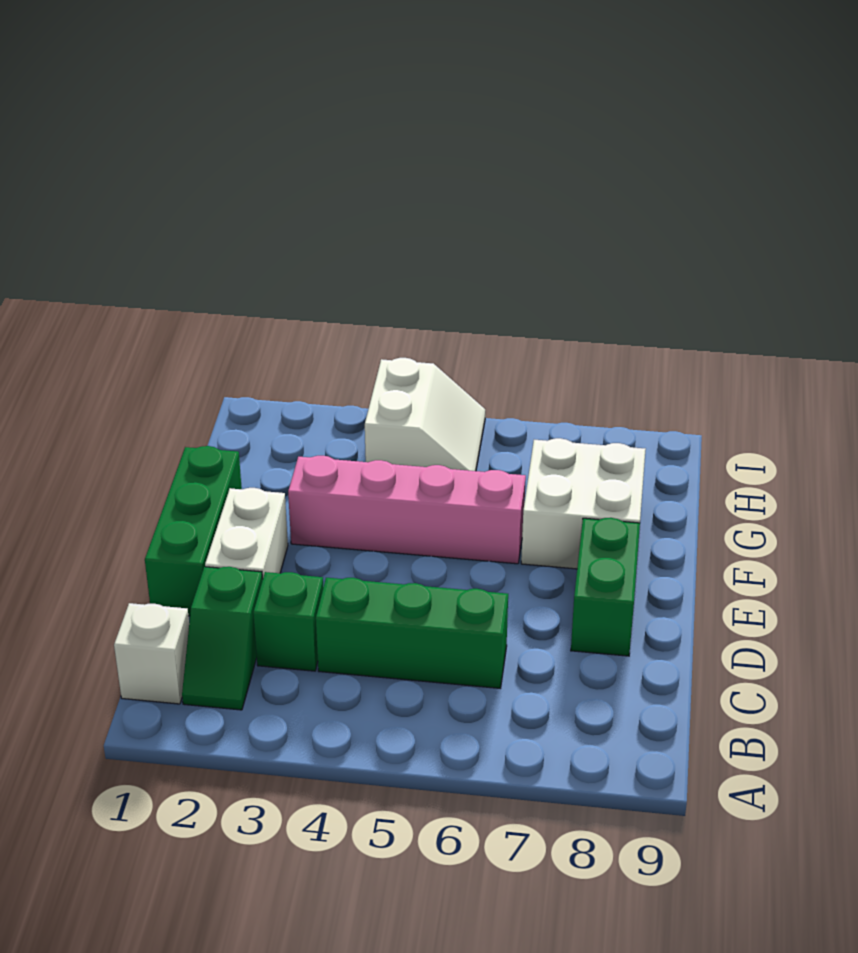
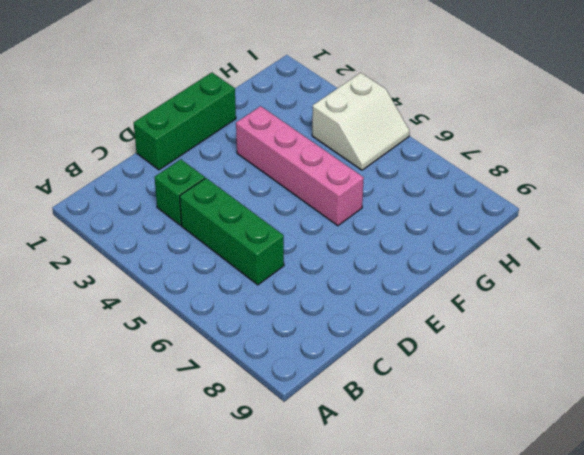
none -> white brick B1 level 1
none -> green slope B2:C2 level 1 top C

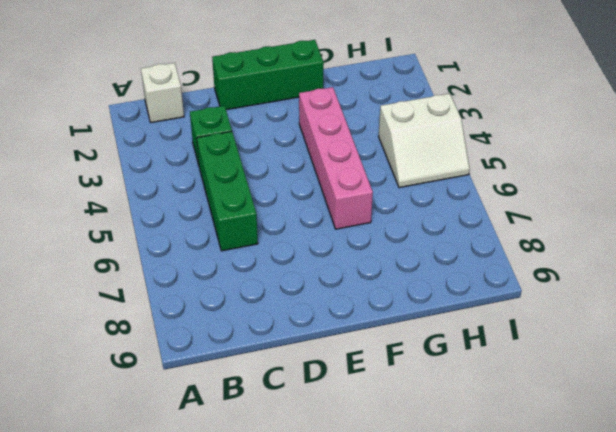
none -> green slope B2:C2 level 1 top C
none -> white brick D2:E2 level 1

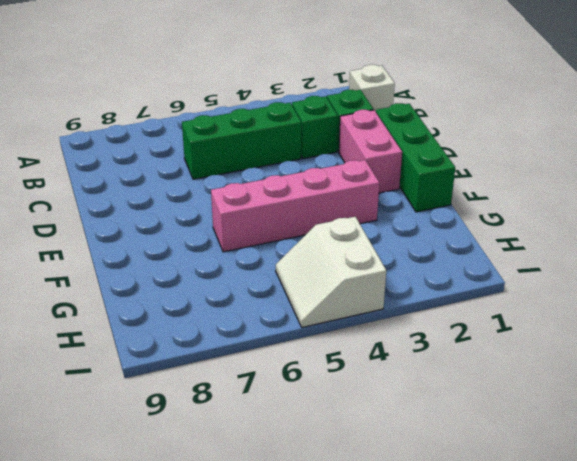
pink brick D2:E2 level 1 -> white brick D2:E2 level 1
none -> green brick D8:E8 level 1
none -> white brick F7:G8 level 1

